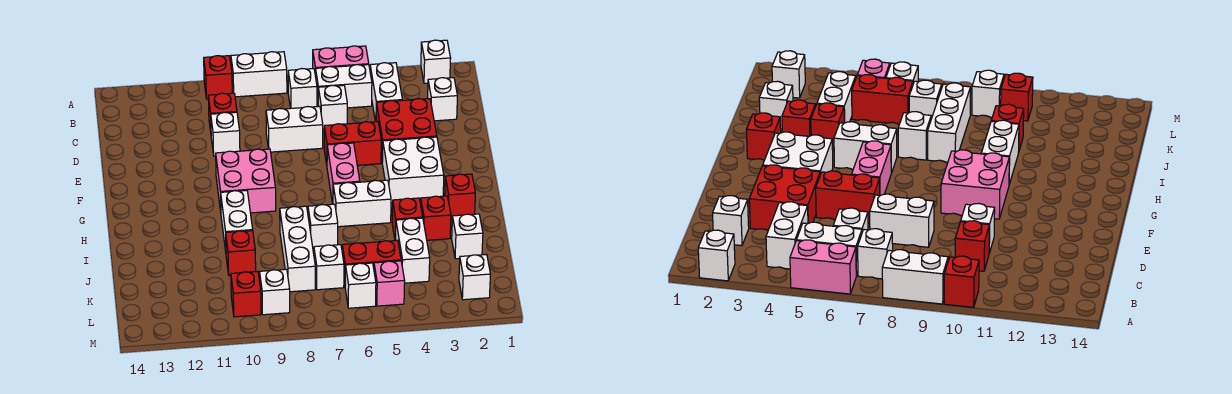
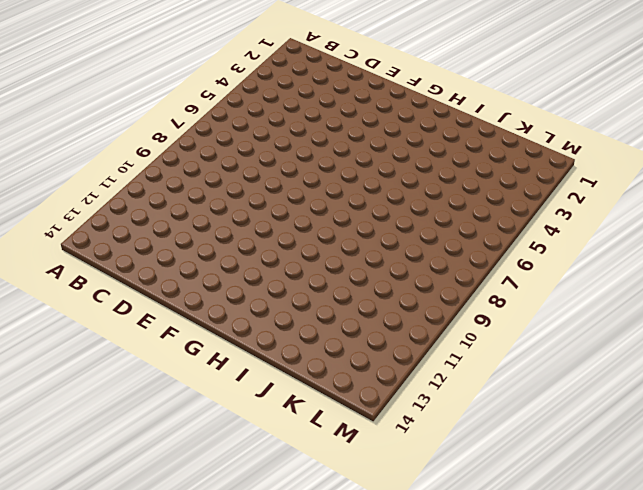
none -> white brick A2 level 1
none -> pink brick A5:A6 level 1
none -> white brick A8:A9 level 1
none -> red brick A10 level 1

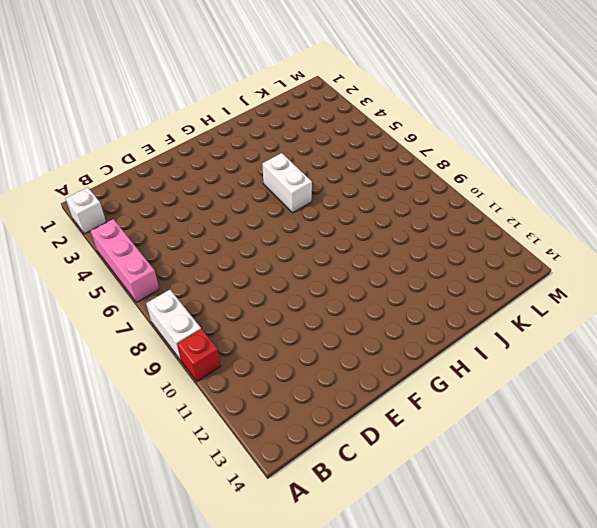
pink brick A4:A6 level 1 -> pink brick A5:A6 level 1
none -> white brick B4:C4 level 1
none -> white brick B5:B6 level 1
none -> white brick B7 level 1
none -> white brick C2 level 1

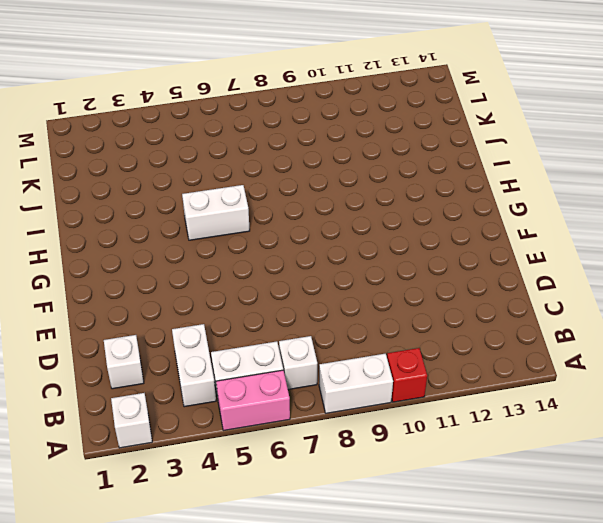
none -> white brick C6 level 1
none -> red brick C10 level 1
none -> red brick D3:E4 level 1
none -> white brick D7:D8 level 1

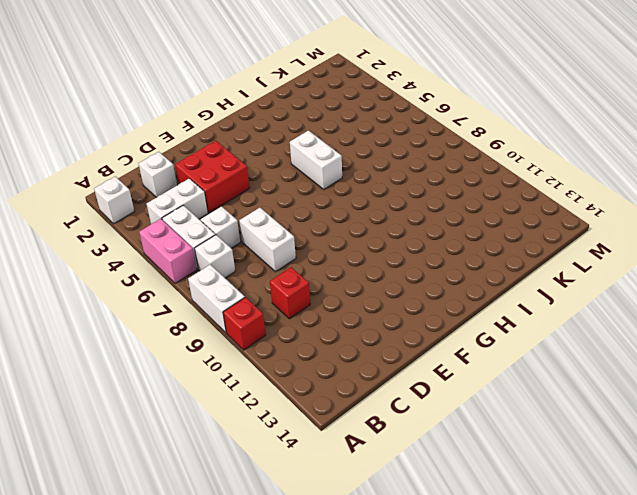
none -> white brick D10 level 1
none -> red brick E5:E6 level 1
none -> white brick F3:G4 level 1
none -> pink brick F6:G6 level 1

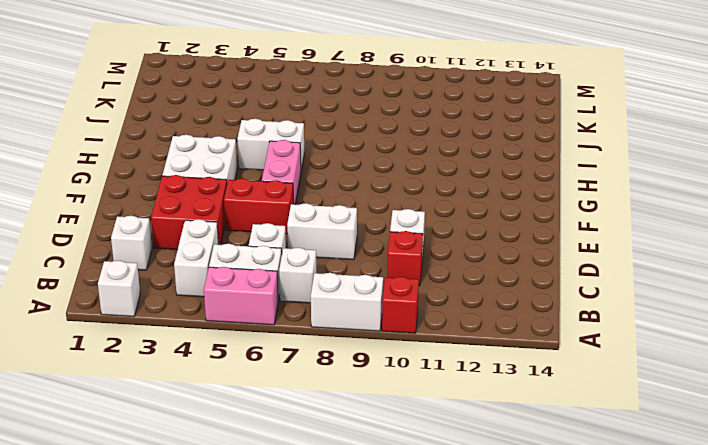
none -> pink brick F9:G10 level 1
none -> red brick H2 level 1
none -> white brick H10:I10 level 1
none -> red brick I3 level 1

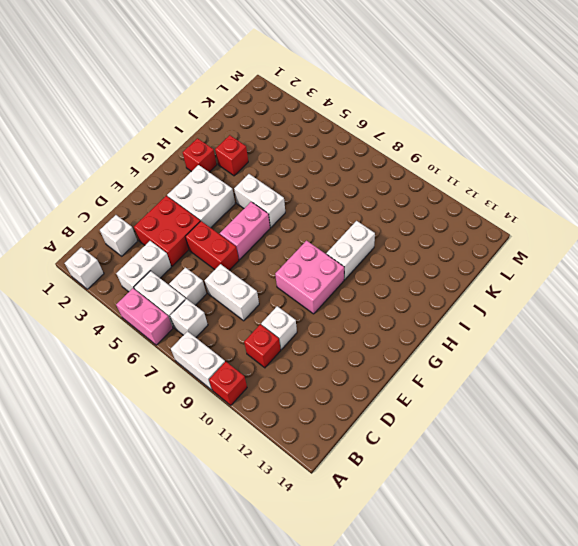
none -> red brick I4 level 1
none -> white brick I7 level 1
none -> white brick I8:K8 level 1
none -> white brick J2 level 1

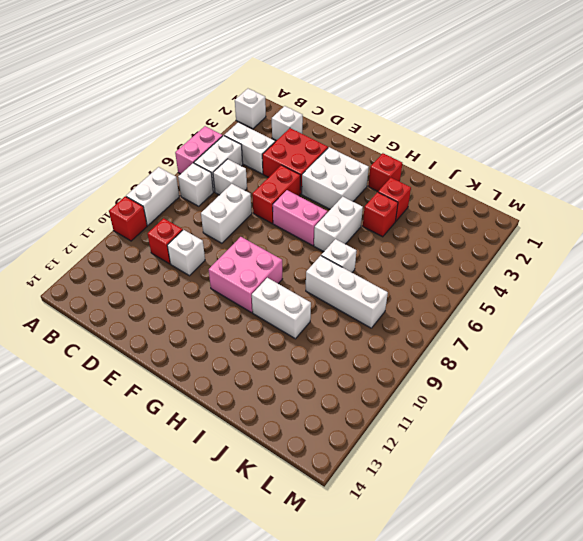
none -> white brick J2 level 1
none -> white brick J4:K4 level 1
none -> red brick J10 level 1
none -> red brick K5:K6 level 1

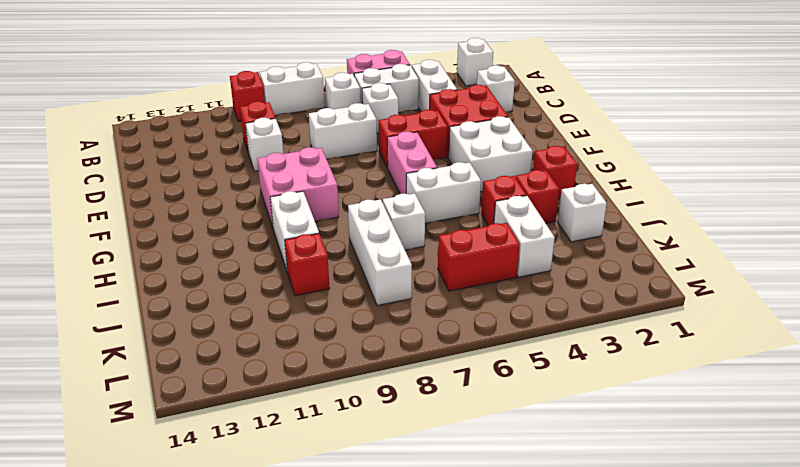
none -> white brick K7 level 1
none -> white brick L2 level 1
none -> pink brick L5 level 1
none -> white brick L6 level 1

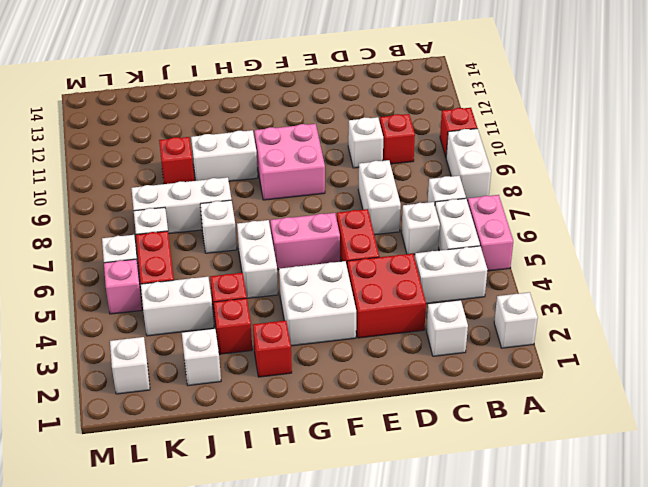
none -> white brick L9 level 1
none -> red brick L10 level 1

